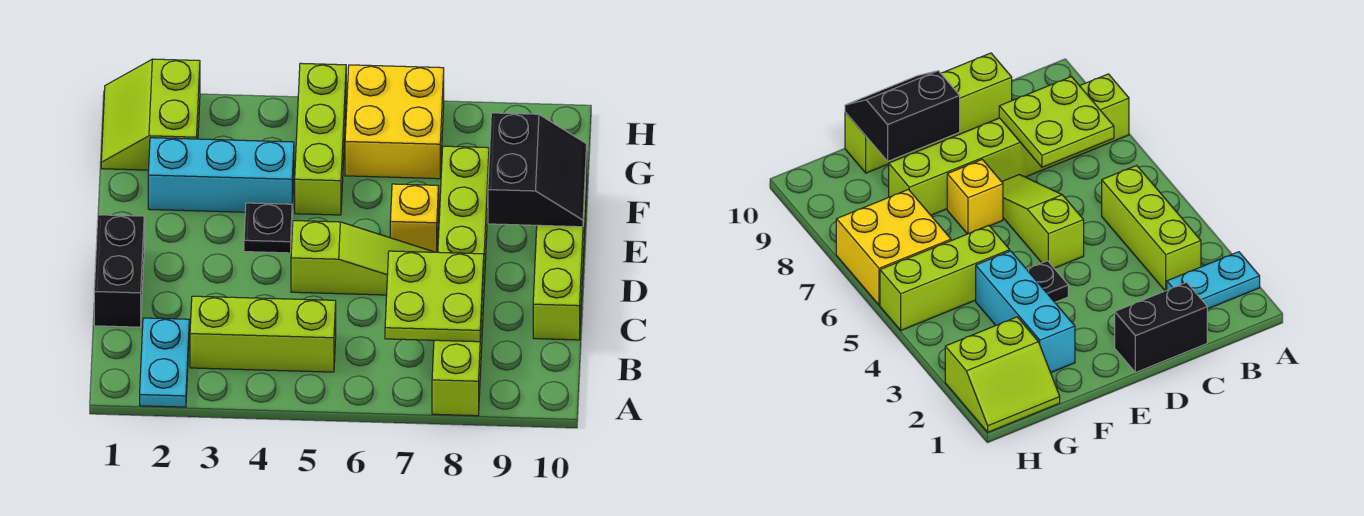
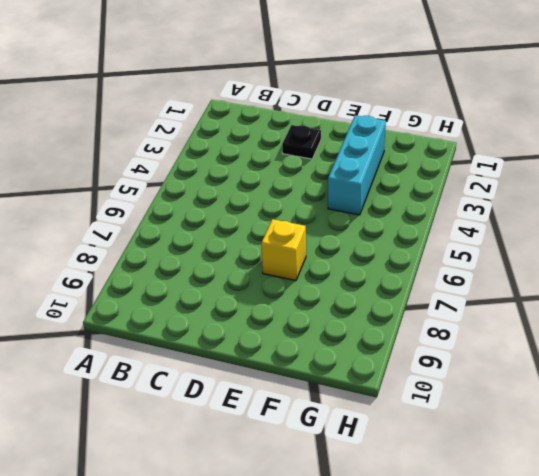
black plate D2 level 1 -> black plate E4 level 1
none -> cyan plate A2:B2 level 1
none -> lime brick A8:F8 level 1
none -> lime brick B3:B5 level 1

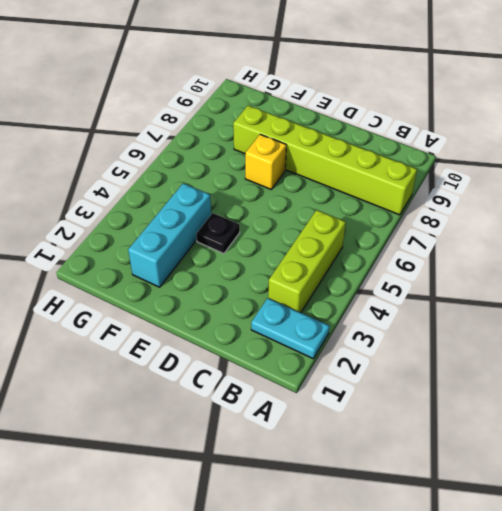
none -> black brick C1:D1 level 1
none -> lime brick C10:F10 level 1
none -> lime slope D5:D7 level 1 top 5

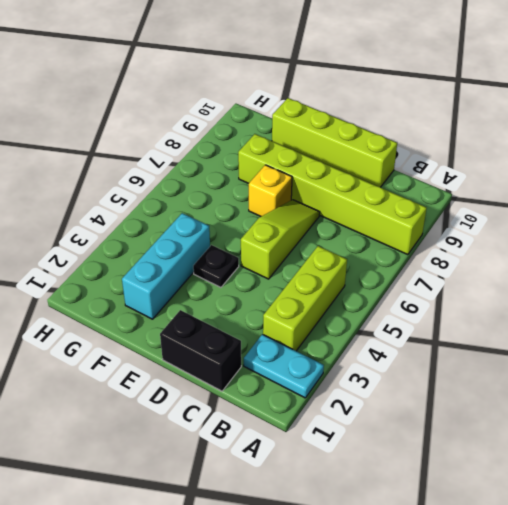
none -> lime brick F5:H5 level 1
none -> lime slope G1:H2 level 1 top 2
none -> yellow brick G6:H7 level 1

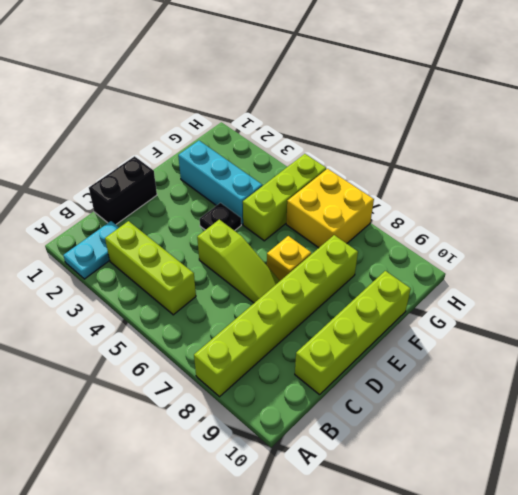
none -> lime slope G1:H2 level 1 top 2
none -> lime plate B7:C8 level 2
none -> black slope E9:F10 level 2 top 9

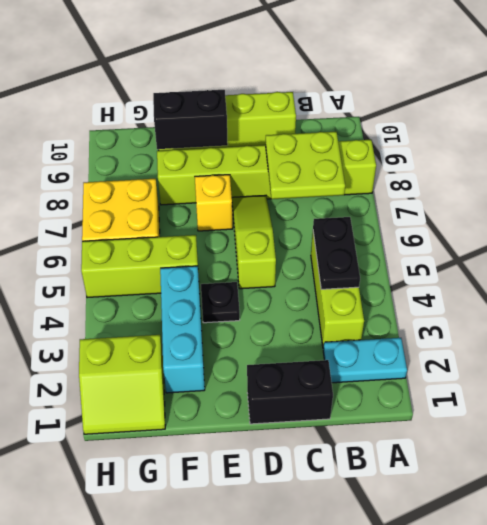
black plate B4:B5 level 2 -> none

